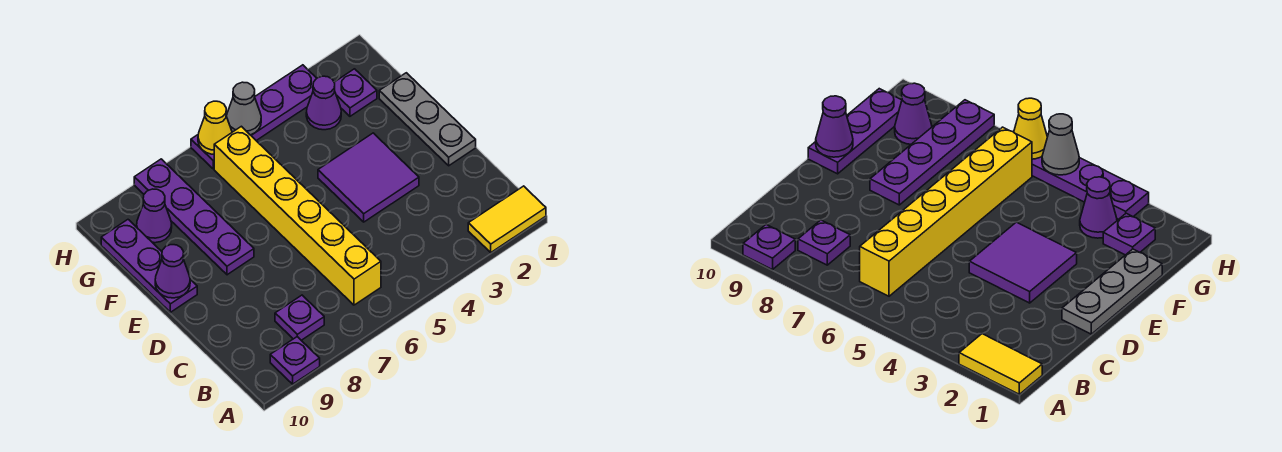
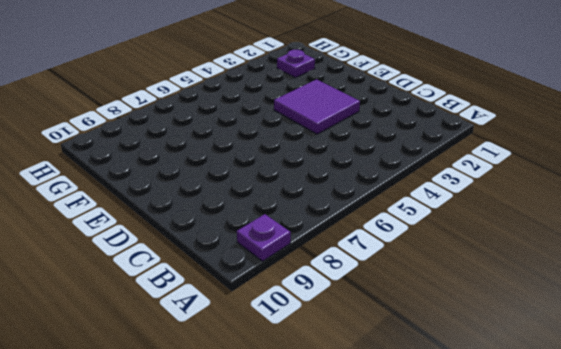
none -> yellow tile A1:A2 level 1
none -> yellow brick B6:G6 level 1
none -> purple plate B8 level 1

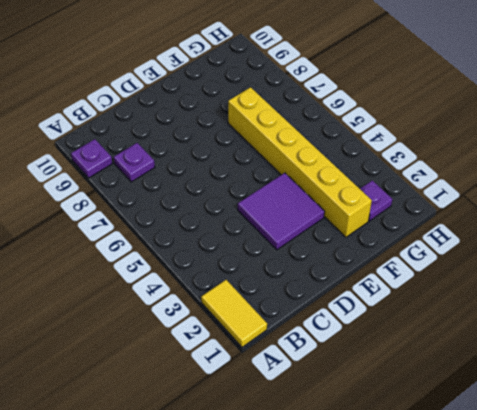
yellow brick F2:F7 level 1 -> yellow brick B6:G6 level 1
none -> grey plate D1:F1 level 1
none -> purple plate E8:H8 level 1
none -> purple plate E10:G10 level 1

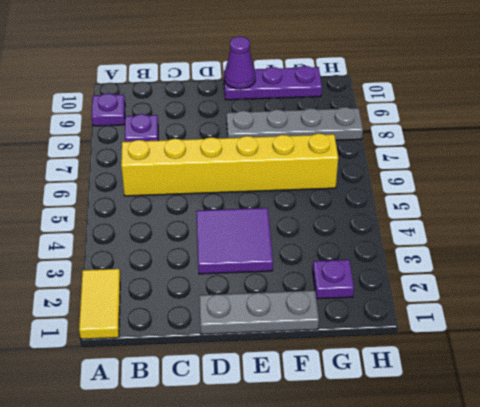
grey plate E8:H8 level 1 -> purple plate E8:H8 level 1
none -> purple cone G3 level 1
none -> purple cone G9 level 1
none -> purple plate H3:H6 level 1

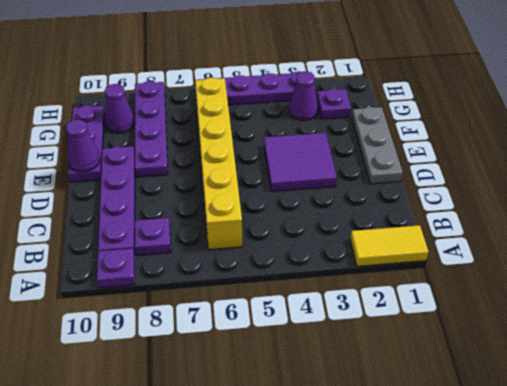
purple plate B9:E9 level 1 -> none
none -> grey cone H5 level 2
none -> yellow cone H6 level 2

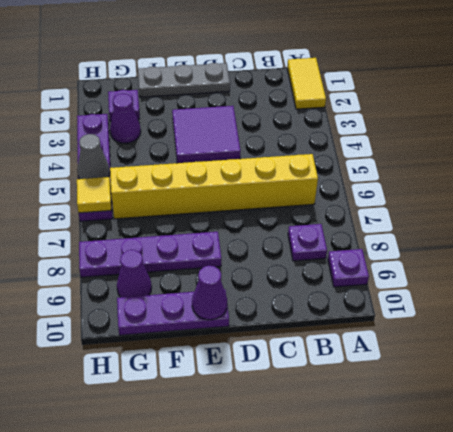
yellow tile H6 level 2 -> yellow cone H6 level 2

